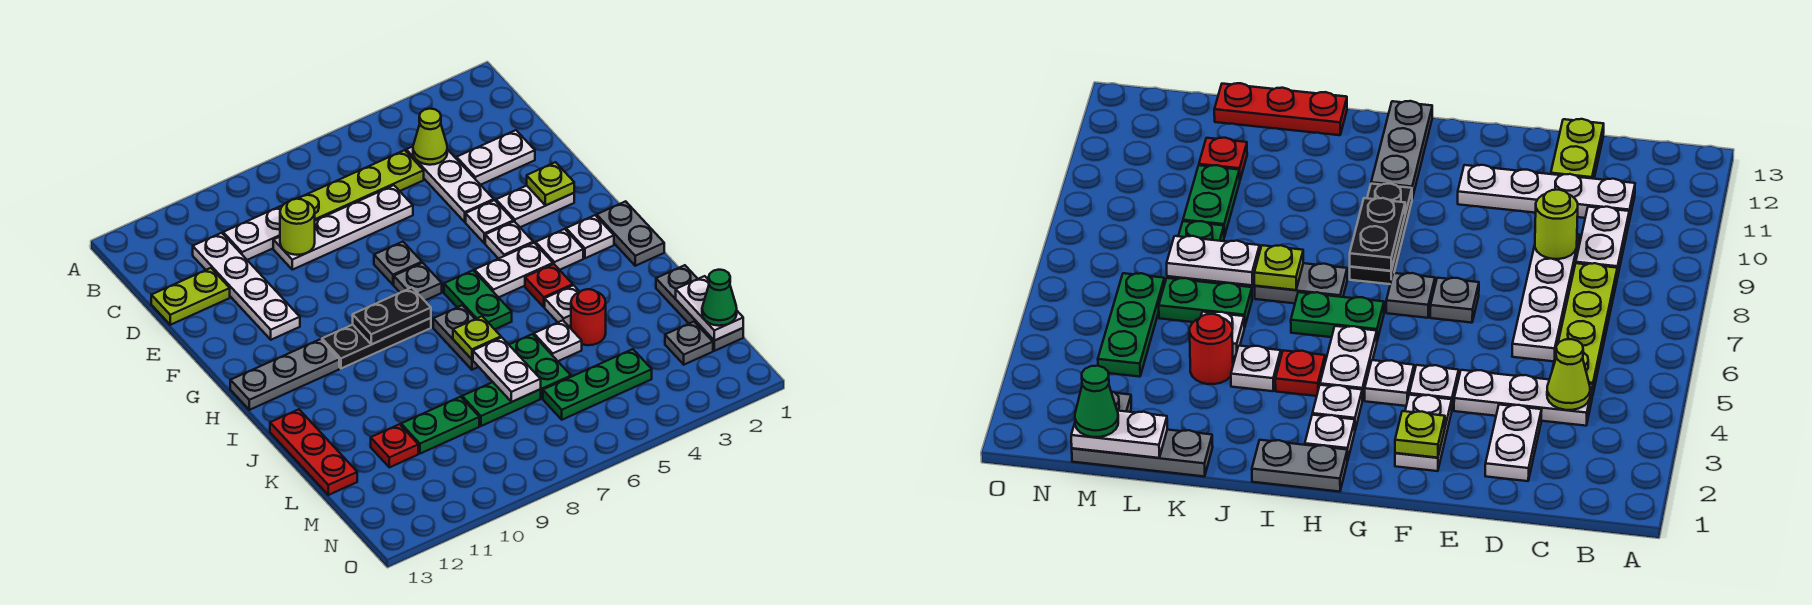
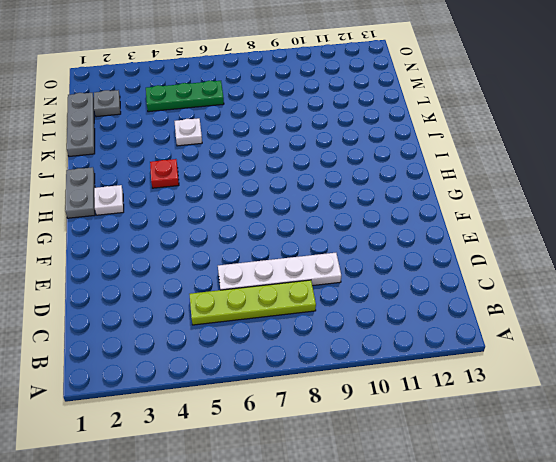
none -> white plate C4:E4 level 1
none -> white plate C9:C10 level 1
none -> white plate C11:F11 level 1
none -> white plate D2:D3 level 1

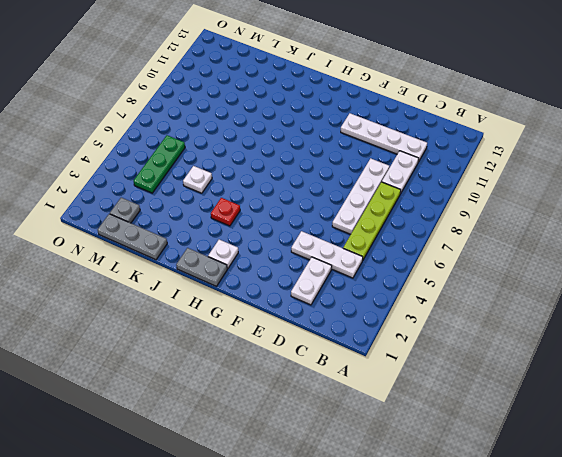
none -> lime plate D12:D13 level 1
none -> white plate F2:F3 level 1
none -> white plate F4 level 1
none -> grey plate F7 level 1

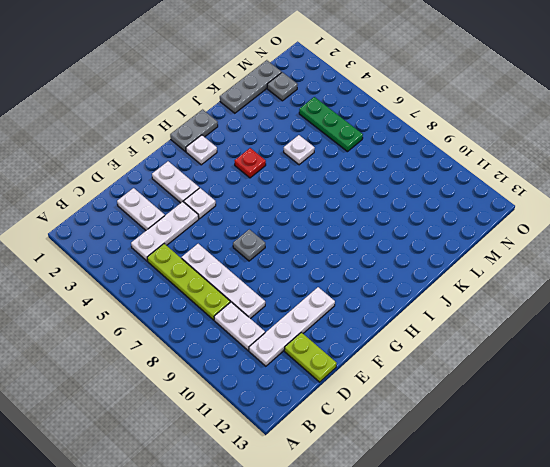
none -> white plate G4 level 1
none -> grey plate G7 level 1
none -> white plate H3 level 1
none -> white plate H4:H5 level 1

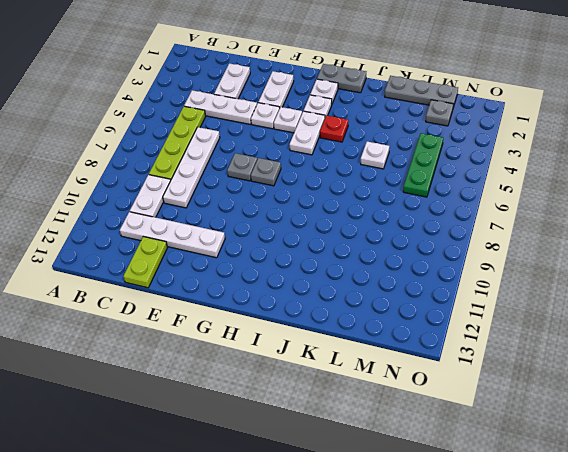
none -> green plate H6:I6 level 1
none -> black plate H8:H10 level 1
none -> grey plate H11:H13 level 1
none -> grey plate I7:J7 level 1

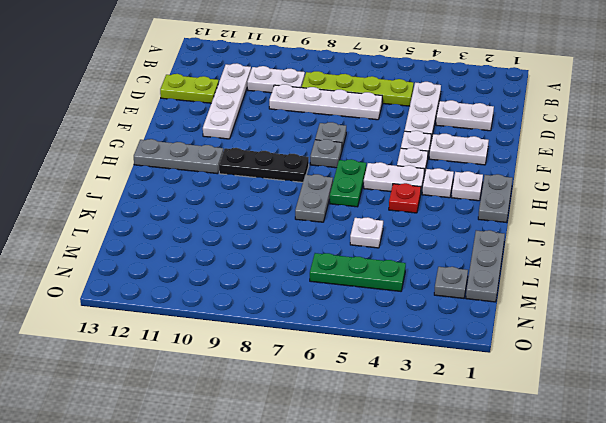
none -> white plate J4 level 1
none -> red plate J13:L13 level 1
none -> red round brick K4 level 1
none -> green plate K6:L6 level 1

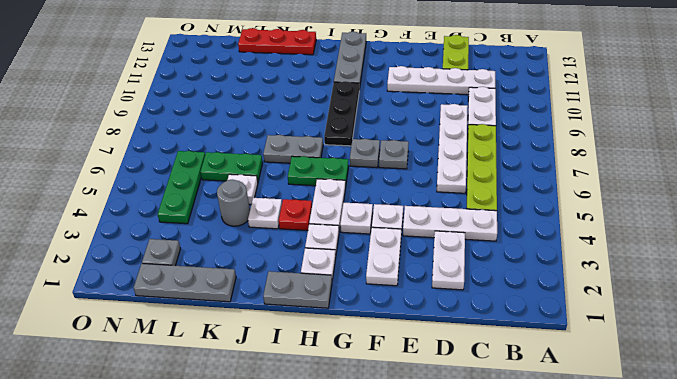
grey round brick K4 level 1 -> red round brick K4 level 1
none -> green plate L7:L8 level 1
none -> green plate L9:L10 level 1
none -> red plate L11 level 1
none -> lime cone C4 level 2

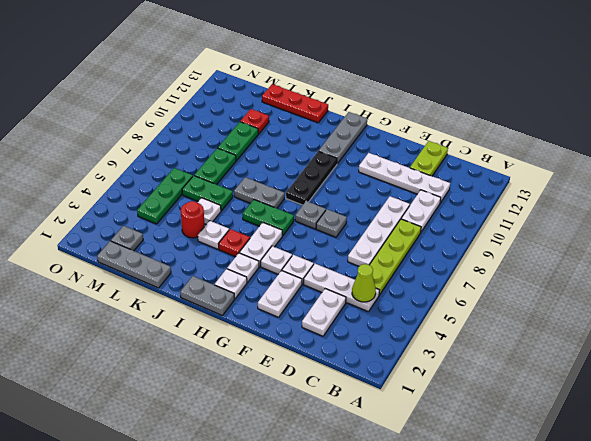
none -> lime round brick D9 level 2
none -> lime plate F2 level 2
none -> black plate H8:H9 level 2
none -> lime plate J7 level 2

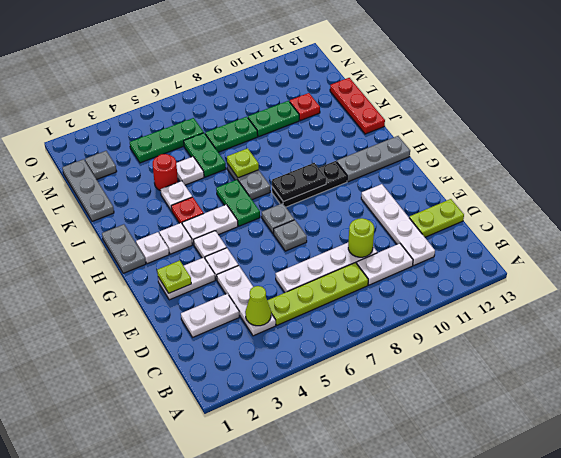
none -> white plate K7:L7 level 2
none -> white plate L1:M1 level 2
none -> green cone M1 level 3

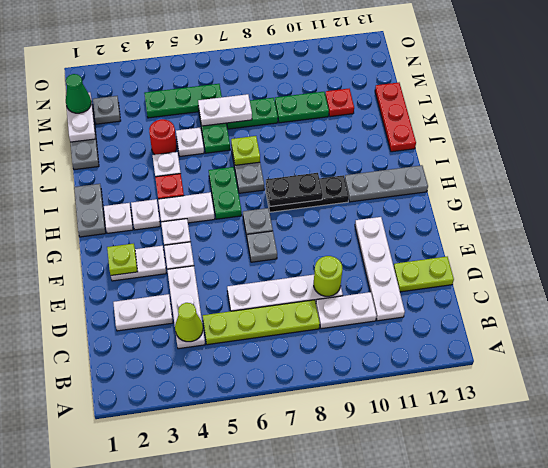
white plate L6:L7 level 2 -> white plate K7:L7 level 2

